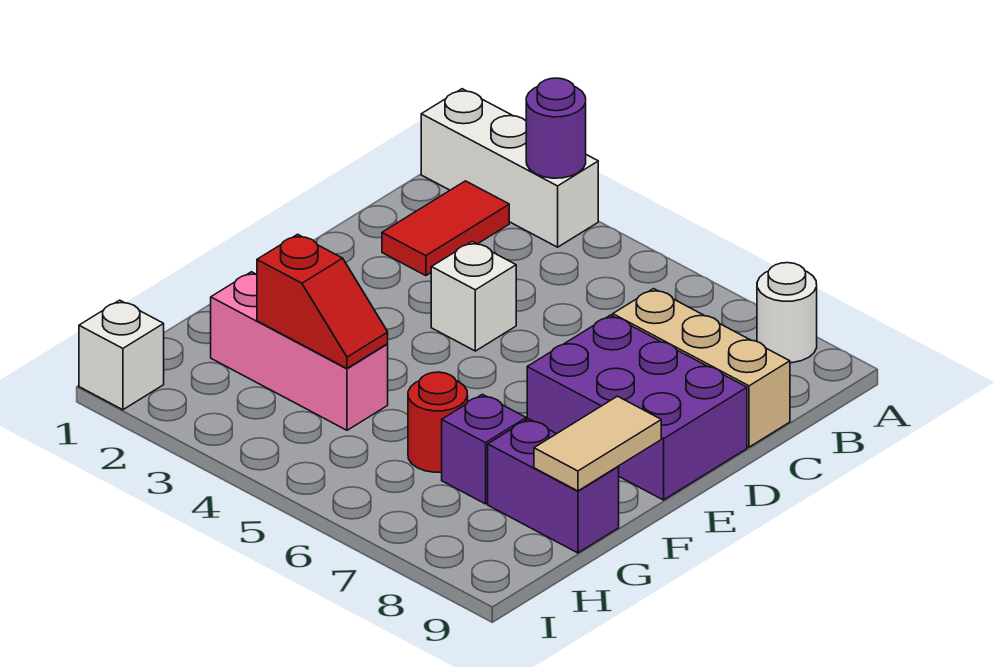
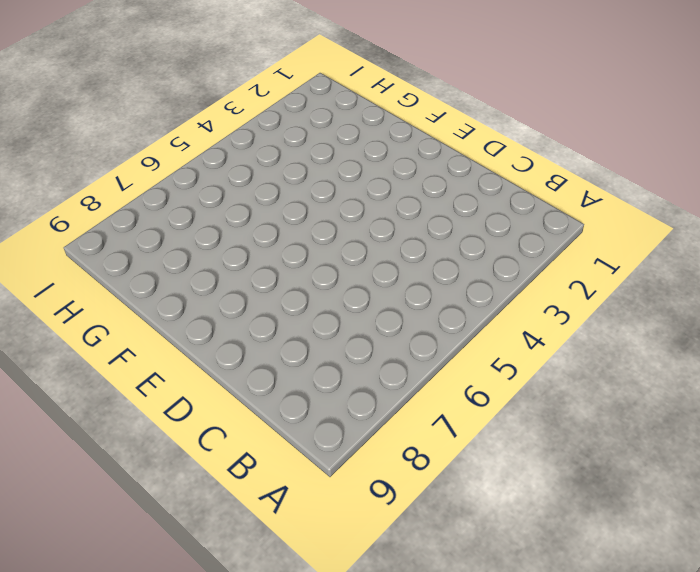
none -> white brick A1:A3 level 1
none -> white round brick A8 level 1
none -> red tile B2:C2 level 1

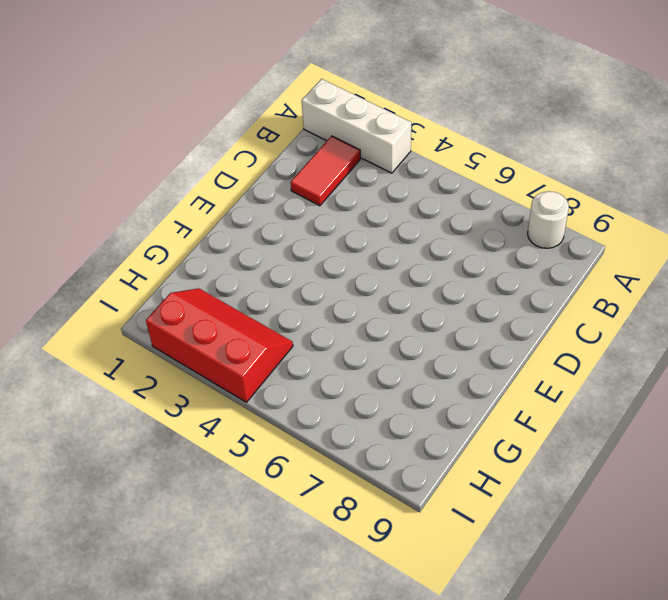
red slope H2:I4 level 1 top I -> none
none -> tan brick C7:C9 level 1
none -> white brick D4 level 1
none -> purple brick D7:E9 level 1

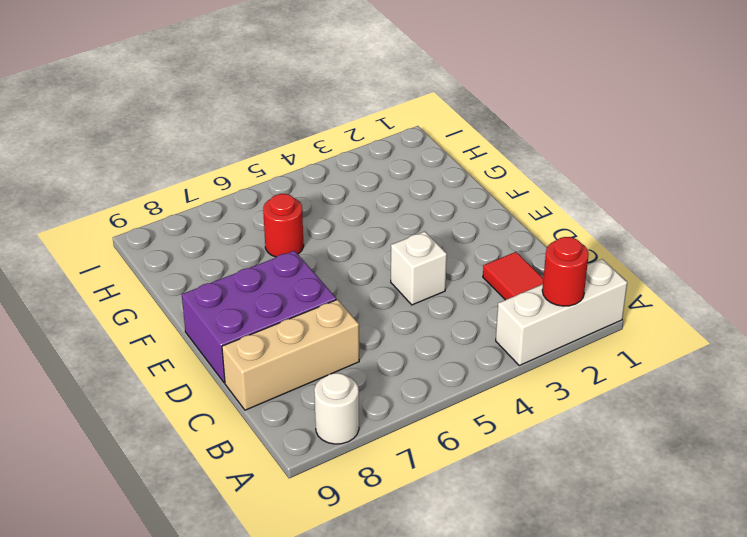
red round brick A2 level 2 -> none
none -> pink brick G2:G4 level 1
none -> purple brick G7 level 1
none -> purple brick G8:G9 level 1

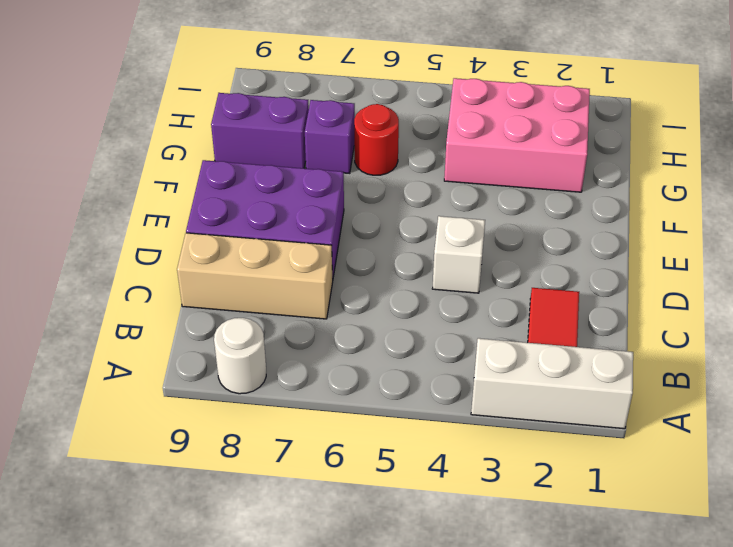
pink brick G2:H4 level 1 -> pink brick G2:G4 level 1
none -> white brick I1 level 1
none -> purple round brick A3 level 2
none -> tan tile F9:G9 level 2

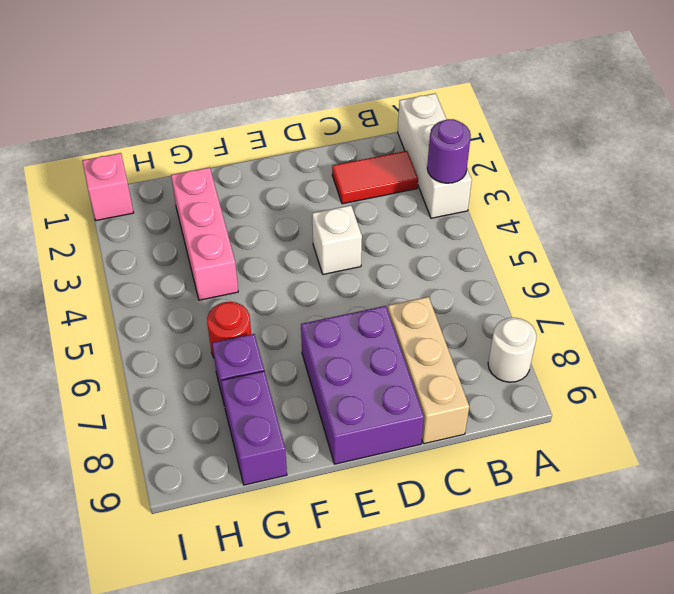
pink brick I1 level 1 -> white brick I1 level 1
none -> tan tile F9:G9 level 2
none -> red slope G3:G4 level 2 top 3

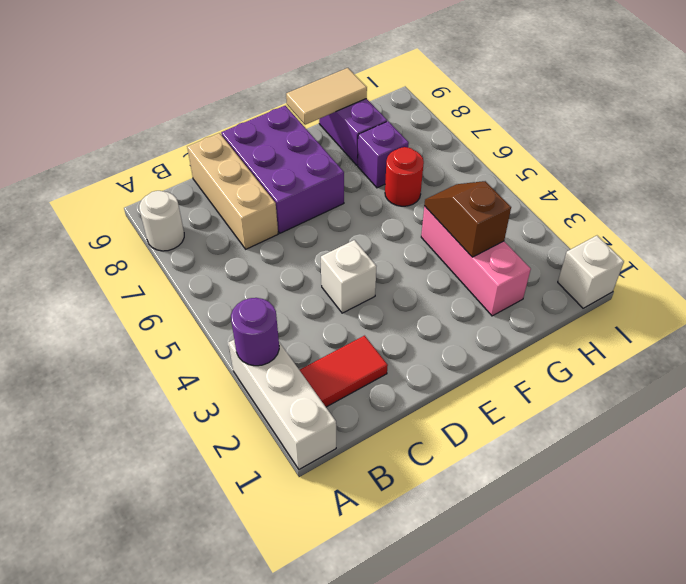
brown slope G3:G4 level 2 top 3 -> red slope G3:G4 level 2 top 3

